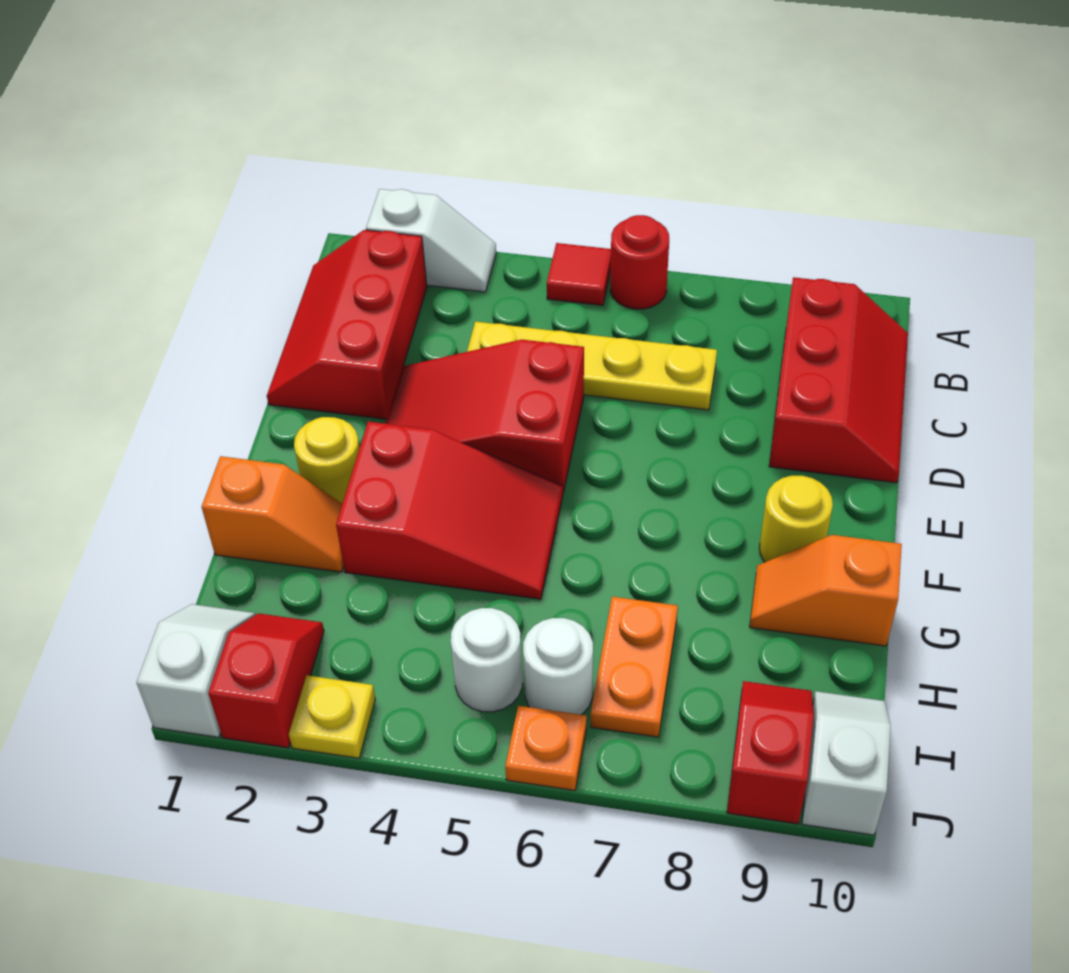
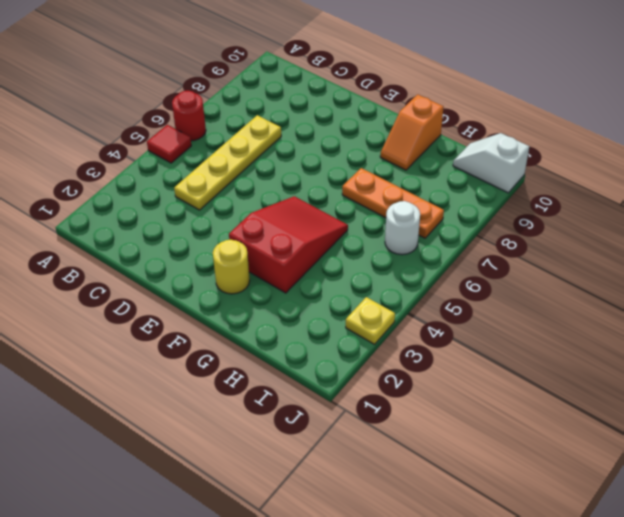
orange plate G7:I7 level 1 -> orange plate H7:I7 level 1
none -> white slope A2:A3 level 1 top 2
none -> red slope B1:D2 level 1 top 2
none -> red slope B9:D10 level 1 top 9

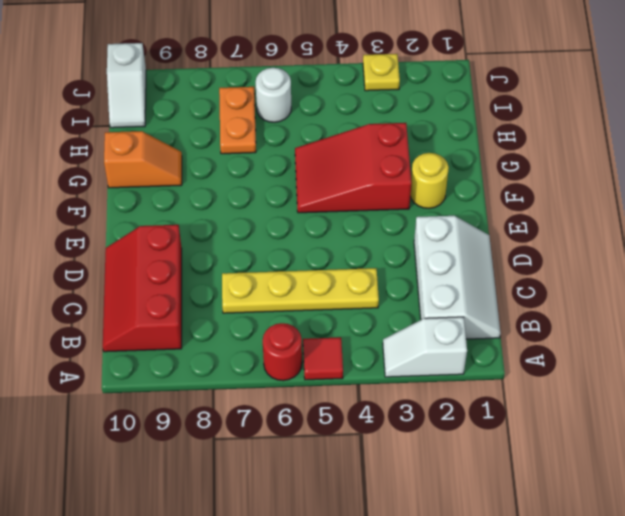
white slope B1:D2 level 1 top 2 -> red slope B1:D2 level 1 top 2
none -> red slope D3:E5 level 1 top 5
none -> yellow round brick F9 level 1
none -> orange slope G1:G2 level 1 top 1

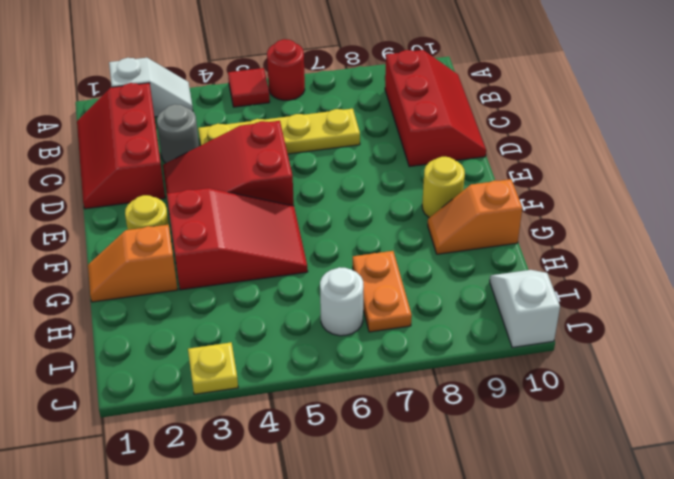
grey round brick C3 level 1 -> none
orange slope G1:G2 level 1 top 2 -> orange slope G1:G2 level 1 top 1
none -> white slope I1:J1 level 1 top J
none -> red slope I2:J2 level 1 top J
none -> white round brick I5 level 1

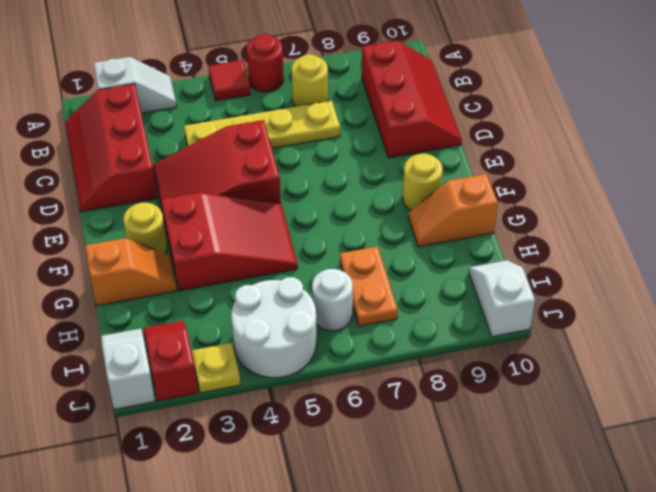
yellow round brick B7 level 1 -> none
white round brick I4:J5 level 1 -> white round brick I5 level 1
none -> red slope I9:J9 level 1 top J
none -> orange plate J6 level 1

